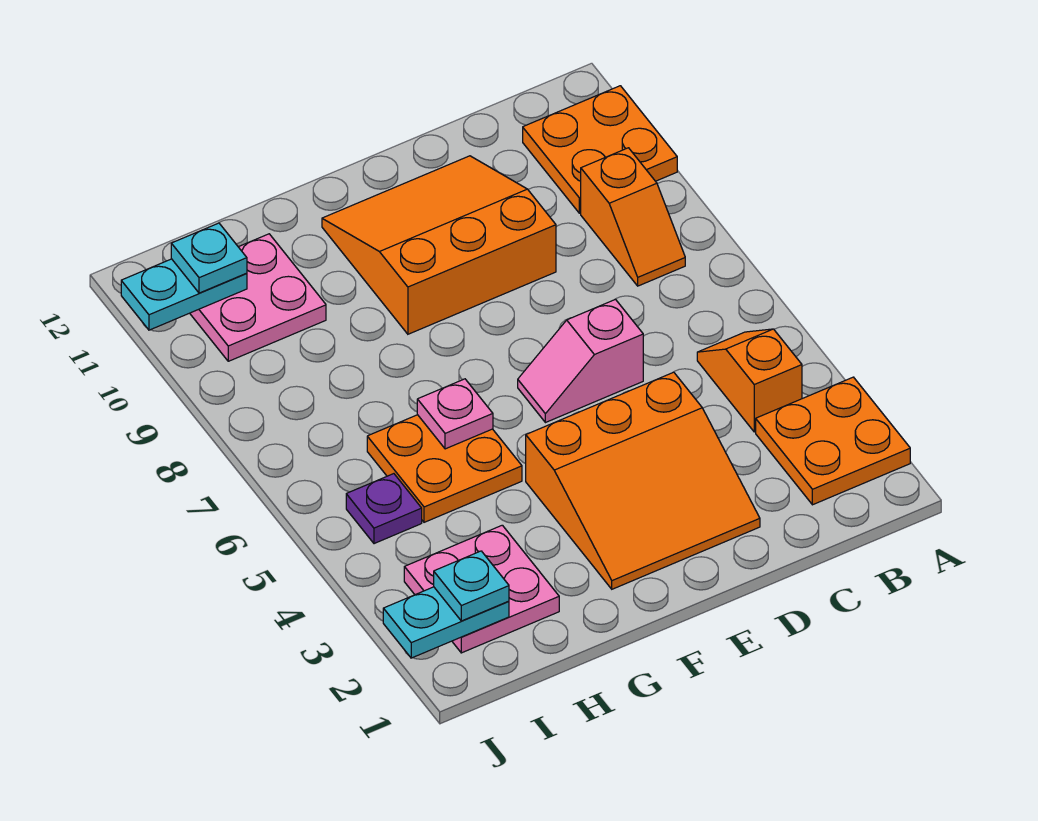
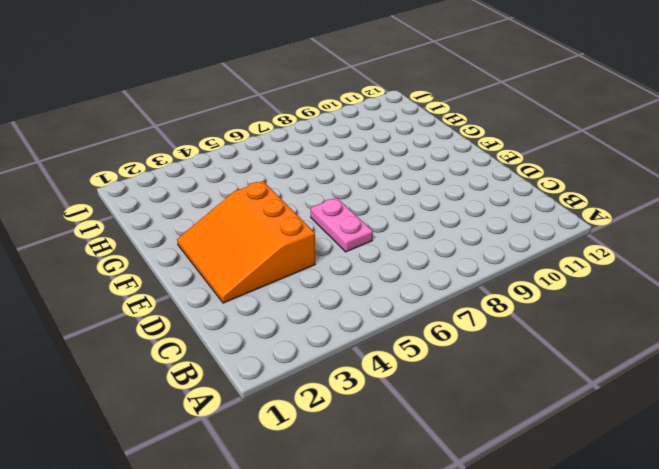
pink plate D6:E6 level 1 -> pink slope D6:E6 level 1 top D
none -> orange plate A2:B3 level 1
none -> orange plate A10:B11 level 1
none -> orange slope B4:B5 level 1 top 4

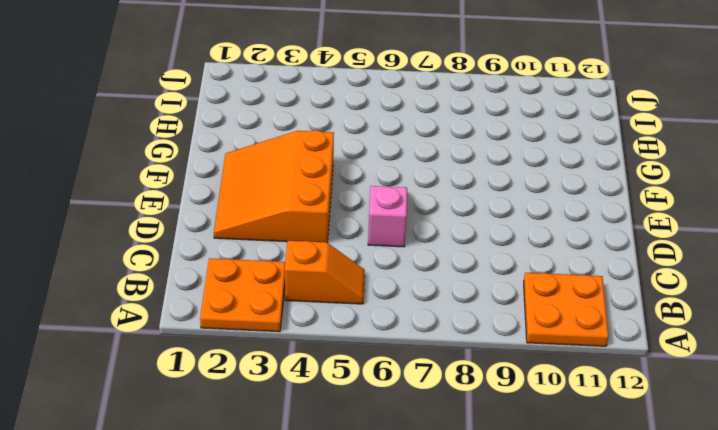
none -> orange slope B8:B9 level 1 top 9
none -> orange slope D9:F11 level 1 top 9
none -> orange plate G5:H6 level 1

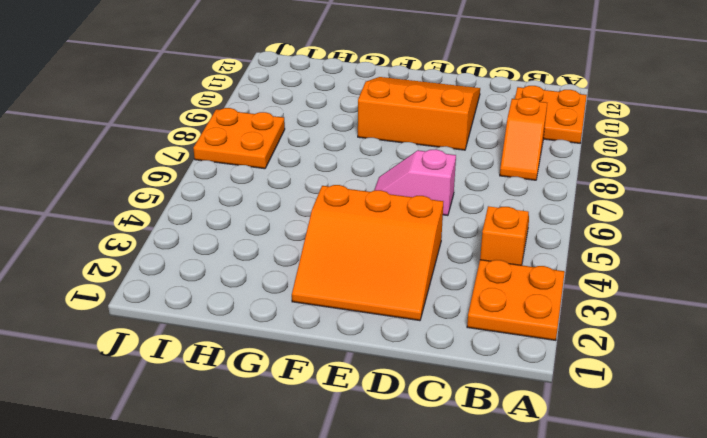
orange plate I7:J8 level 1 -> orange plate G5:H6 level 1
none -> pink plate H2:I3 level 1
none -> pink plate H10:I11 level 1
none -> purple plate I5 level 1

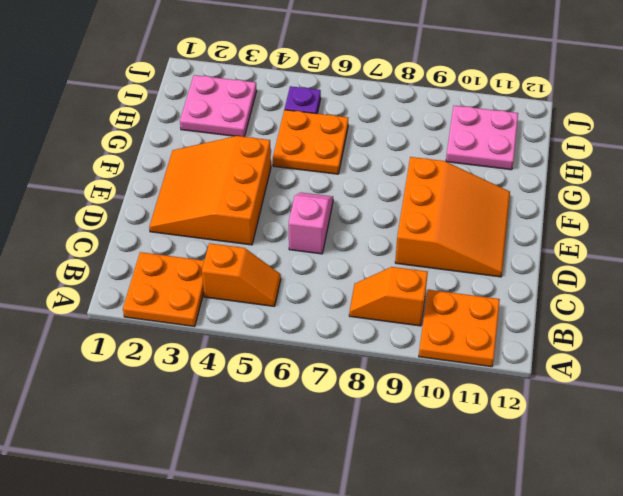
none -> pink plate G6 level 2
none -> cyan plate I2:J2 level 2
none -> cyan plate I11:J11 level 2

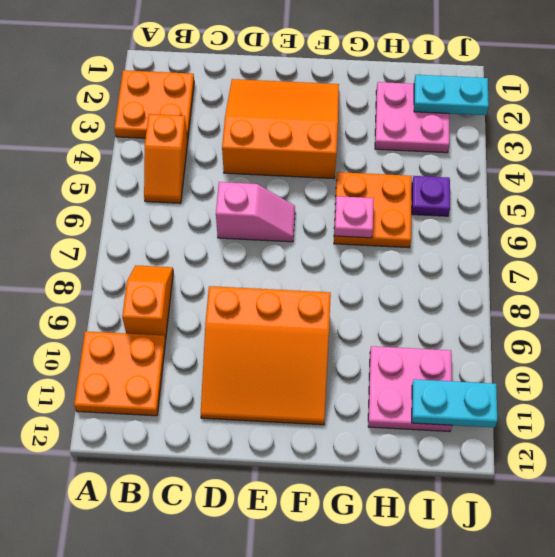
none -> cyan plate I2 level 3
none -> cyan plate I11 level 3

